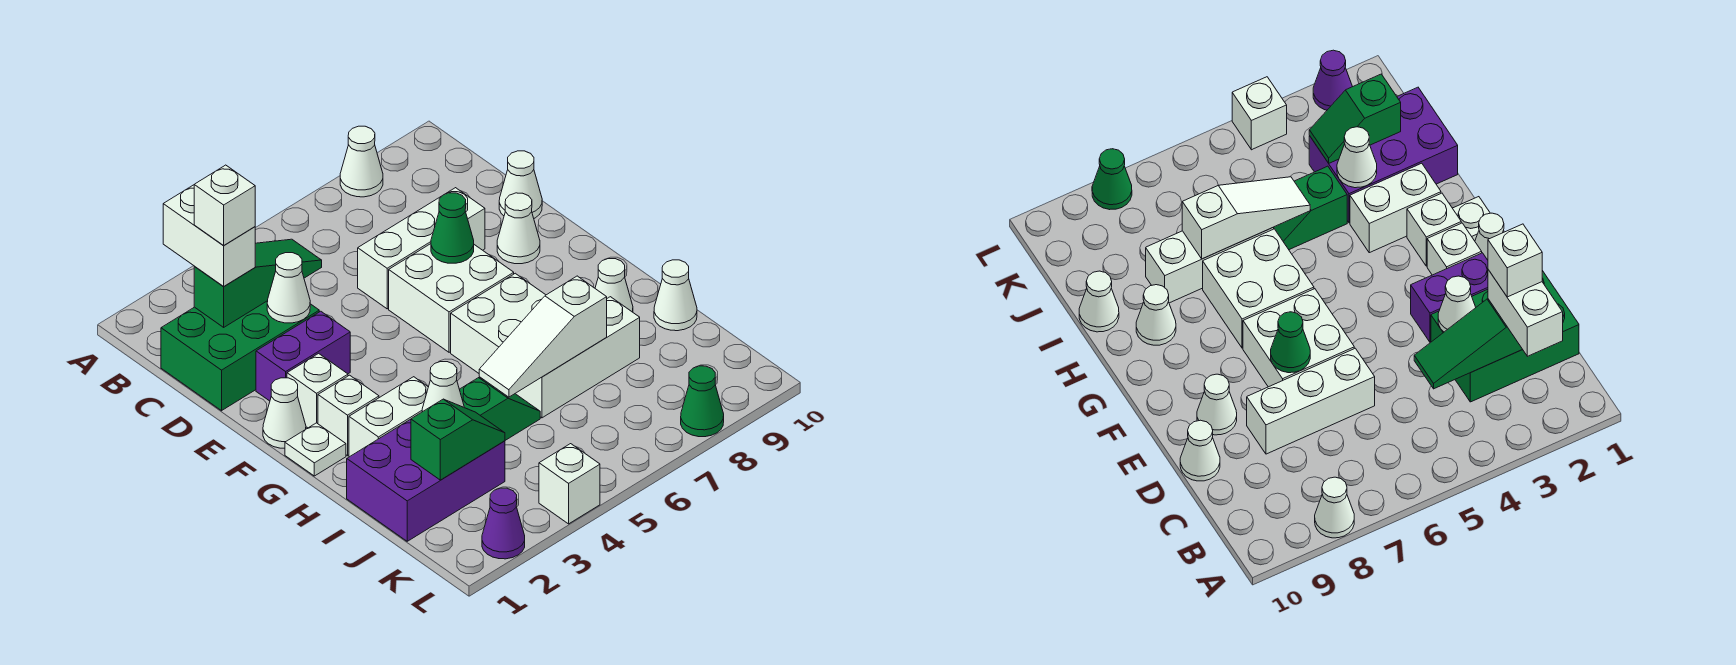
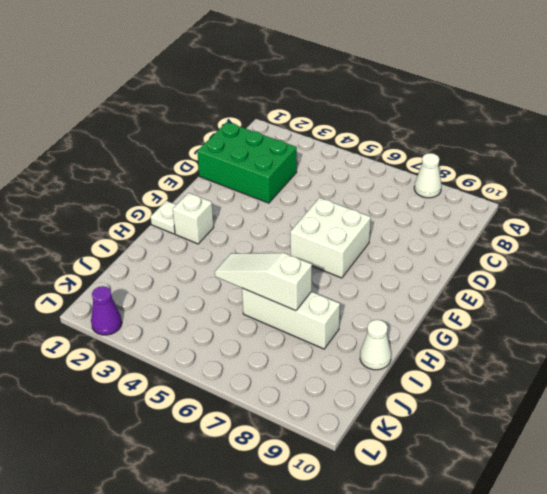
none -> white brick D6:D8 level 1
none -> white cone D10 level 1
none -> purple brick E2:E3 level 1

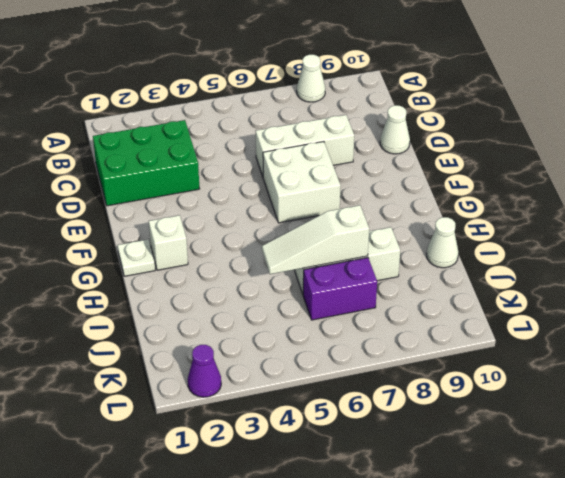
purple brick J6:J7 level 1 -> purple brick E2:E3 level 1
none -> white cone E9 level 1
none -> white cone F1 level 1
none -> white brick F2 level 1

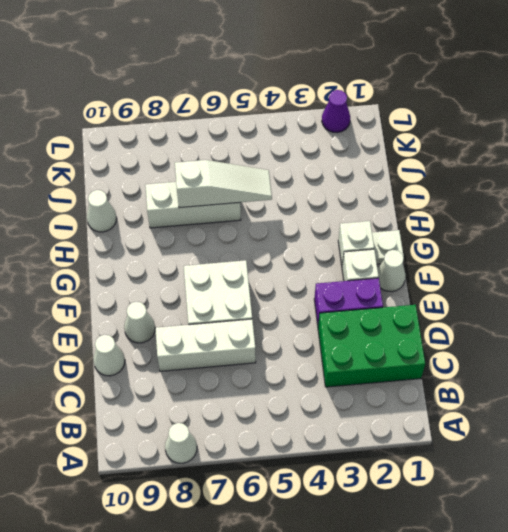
none -> white brick G6:H7 level 1
none -> white brick H2:H3 level 1
none -> white cone H9 level 1

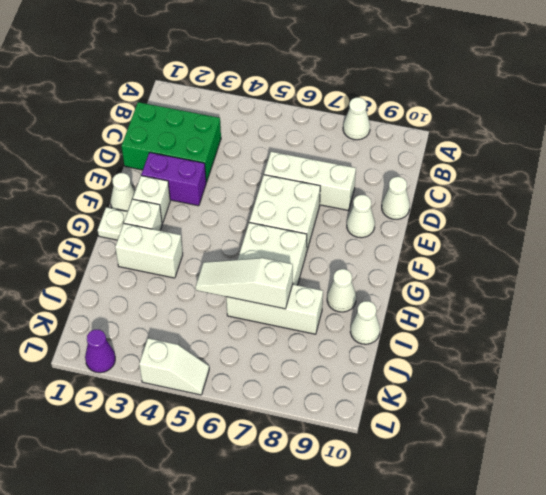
white slope L4:L5 level 1 top 4 -> white brick L4 level 1
none -> purple brick I1:J3 level 1
none -> green slope I4:I5 level 1 top 4
none -> green cone L8 level 1

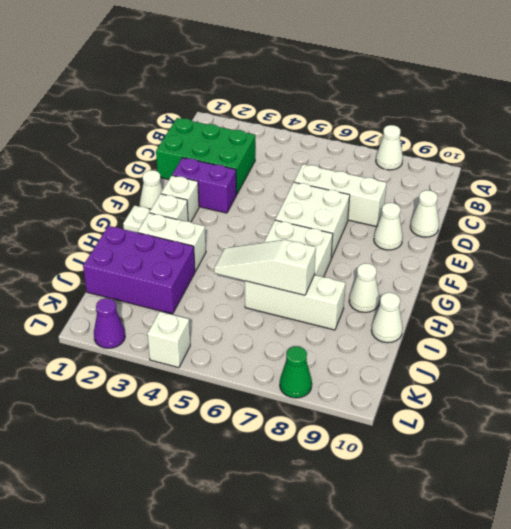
none -> green slope I4:I5 level 1 top 4
none -> green slope C2:C4 level 2 top 2
none -> white cone D3 level 2

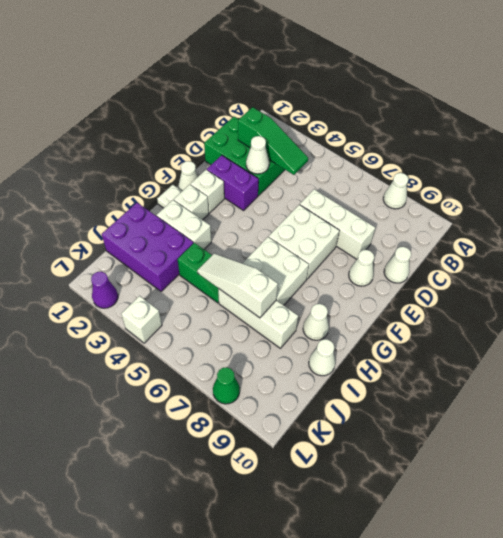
none -> green cone E7 level 2
none -> white cone I3 level 2
none -> green slope J2:J3 level 2 top 2

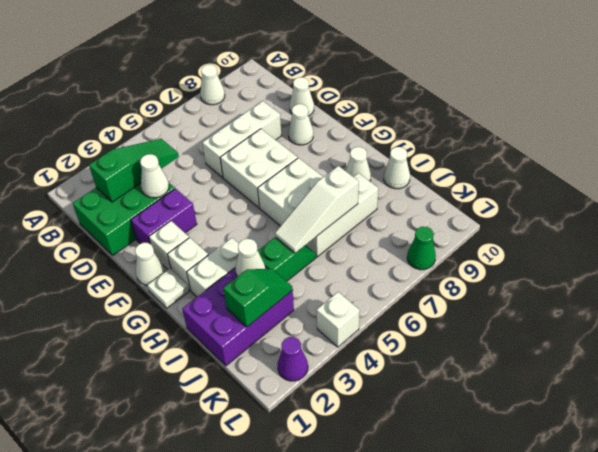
none -> green cone E7 level 2
none -> white brick B2:C2 level 3
none -> white brick C2 level 4

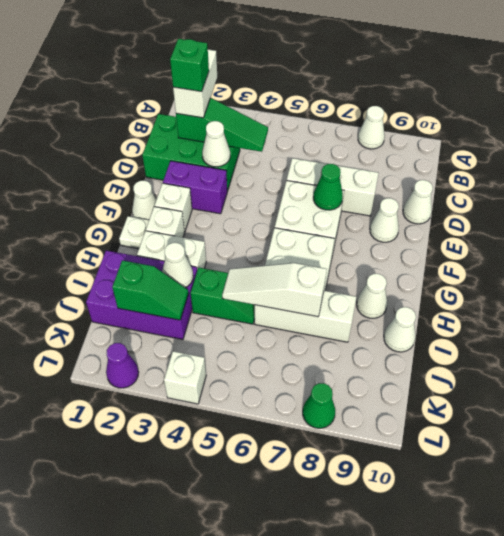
green brick C2 level 4 -> white brick C2 level 4

